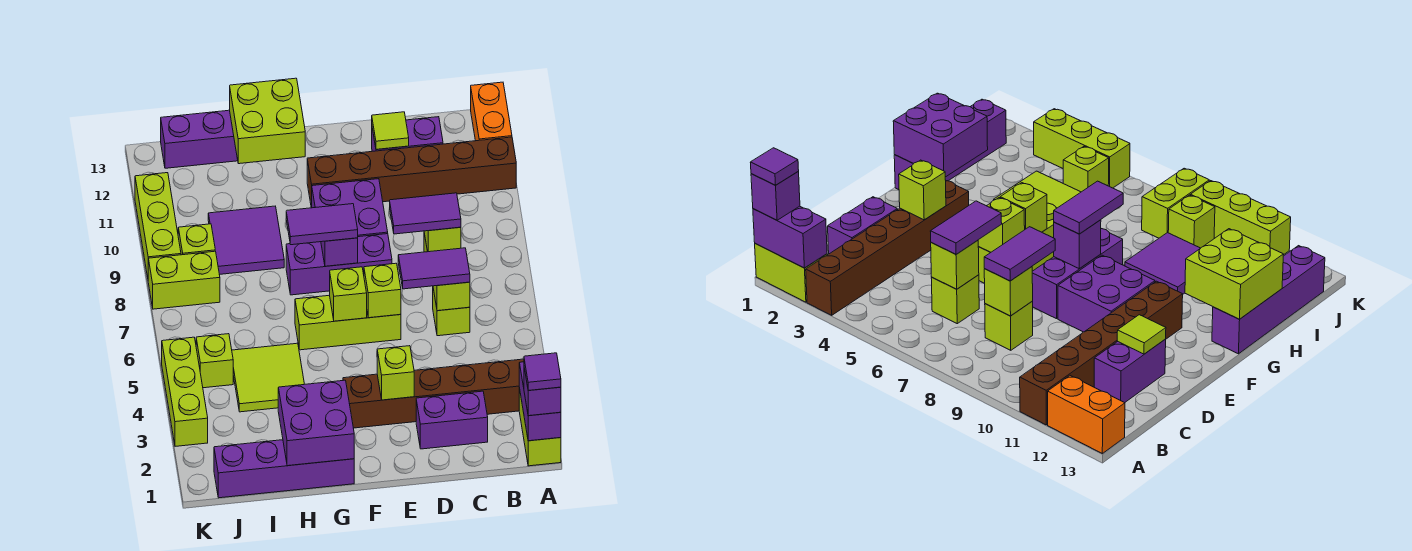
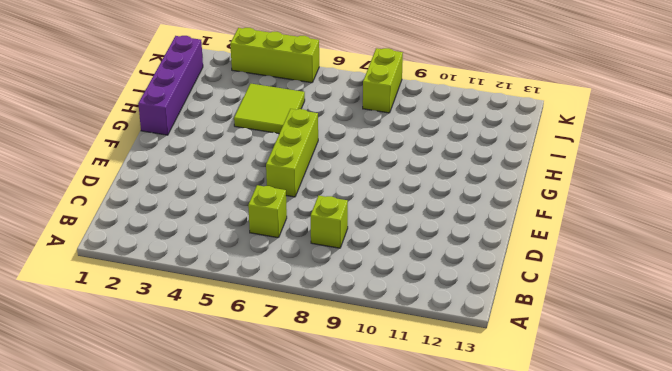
none -> lime brick A1:A2 level 1
none -> brown brick A3:F3 level 1
none -> brown brick A11:F11 level 1
none -> orange brick A12:A13 level 1

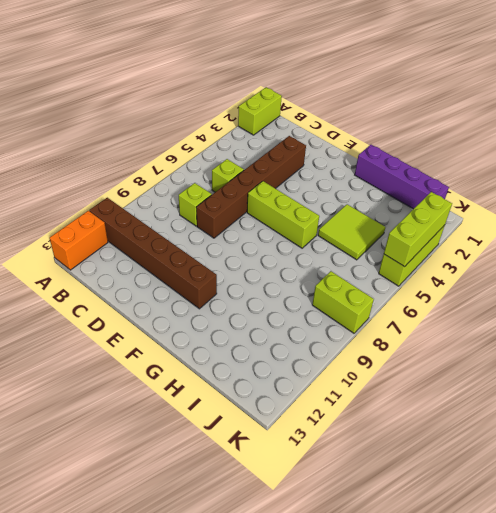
brown brick D3:D8 level 1 -> brown brick A3:F3 level 1
lime brick K3:K5 level 2 -> lime brick K9:K11 level 1
none -> purple brick C2:D2 level 1
none -> purple brick C12:D12 level 1
none -> purple brick E8:G8 level 1
none -> purple brick E9:F10 level 1

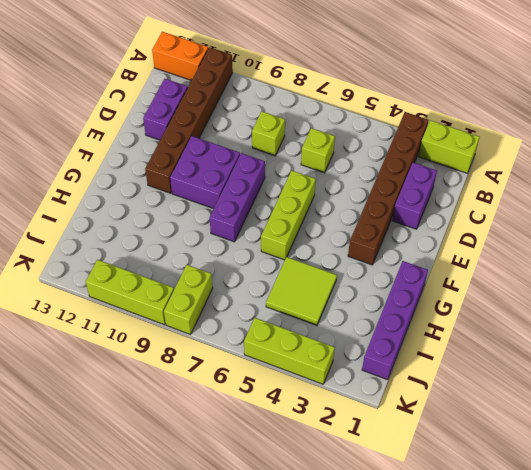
none -> purple brick G13:J13 level 1
none -> purple tile H9:I10 level 1
none -> lime brick J5 level 1
none -> lime brick J9 level 1

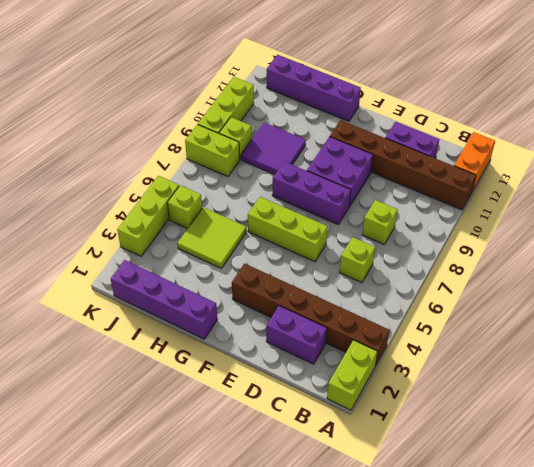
none -> purple brick A1:A2 level 2
none -> lime brick C6 level 2
none -> lime brick C8 level 2
none -> lime tile D12 level 2

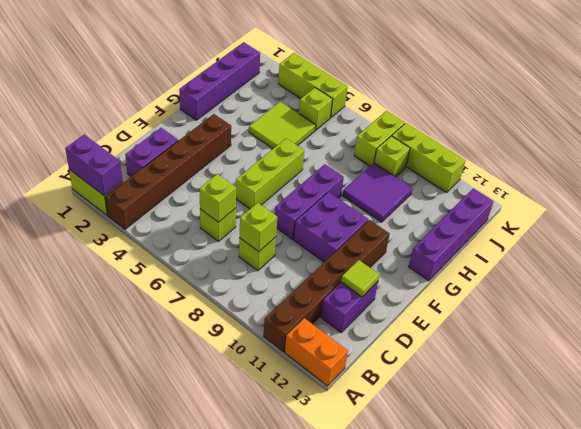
none -> lime brick E3 level 2
none -> lime brick E6 level 2
none -> lime brick F6 level 2
none -> purple brick F8 level 2

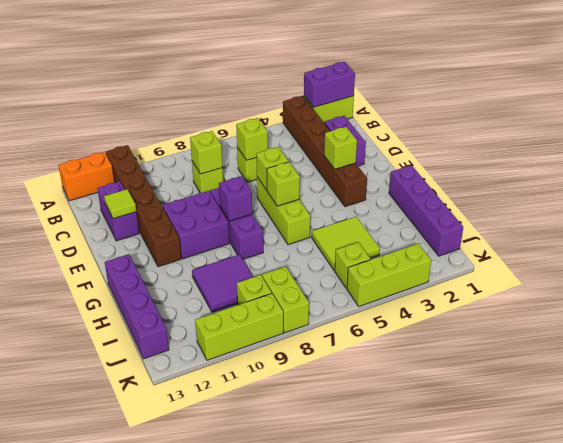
none -> purple brick G1:H2 level 2
none -> lime brick G12:H13 level 2
none -> purple brick A1 level 3
none -> purple tile C6:D6 level 3

